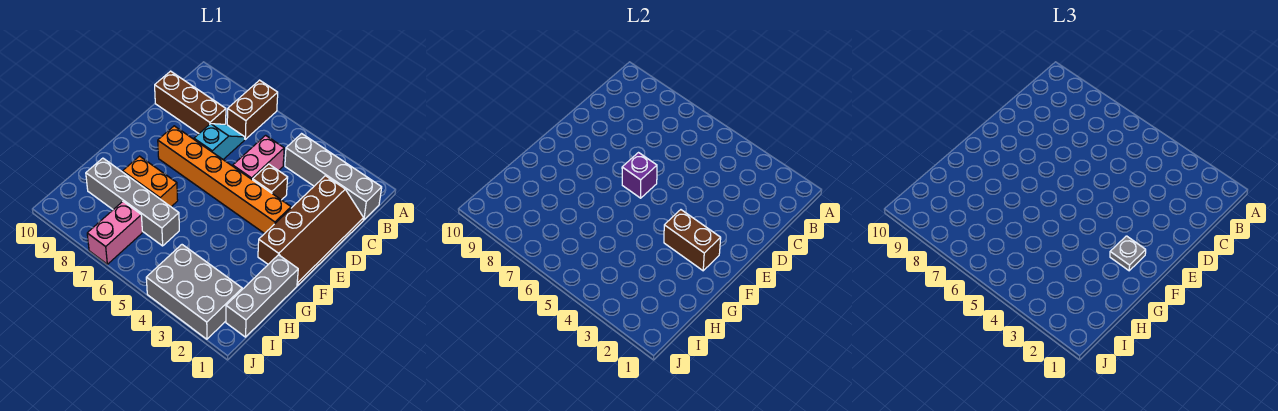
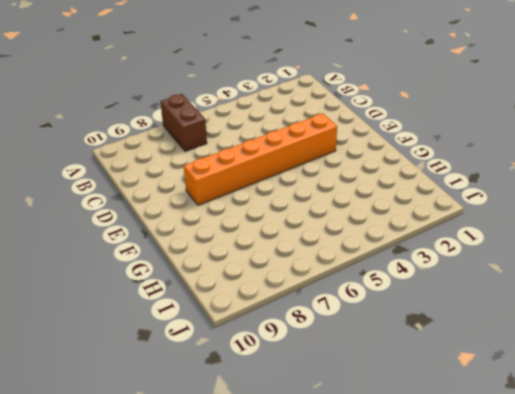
none -> grey brick B1:B4 level 1
none -> brown slope C1:F2 level 1 top 2
none -> pink brick C5:D5 level 1

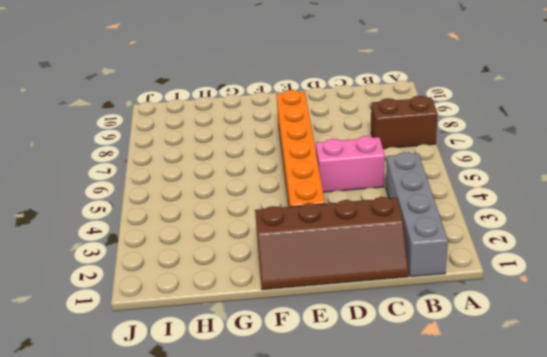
none -> cyan slope C7:D7 level 1 top D
none -> brown brick C8:C10 level 1
none -> brown brick D4 level 1

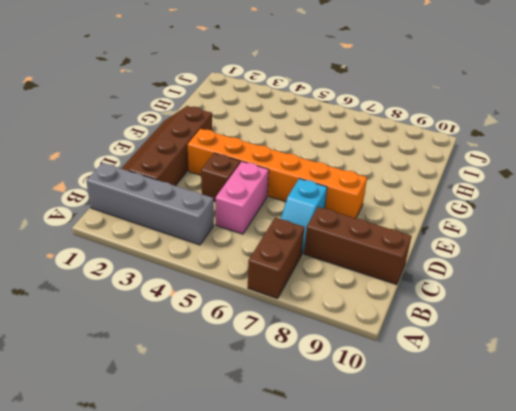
none -> grey brick G1:I1 level 1
none -> orange brick G7:G8 level 1
none -> grey brick H6:H9 level 1

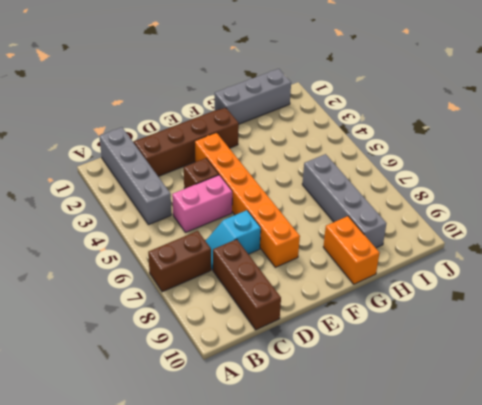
orange brick G9:G10 level 1 -> orange brick G7:G8 level 1
none -> grey brick I2:J4 level 1
none -> pink brick I7:J7 level 1
none -> purple brick E6 level 2

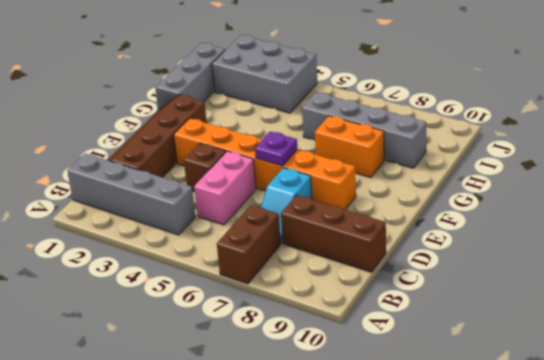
purple plate E6 level 2 -> purple brick E6 level 2
none -> pink brick I7:J7 level 1
none -> brown brick F2:F3 level 2
none -> grey plate F2 level 3

